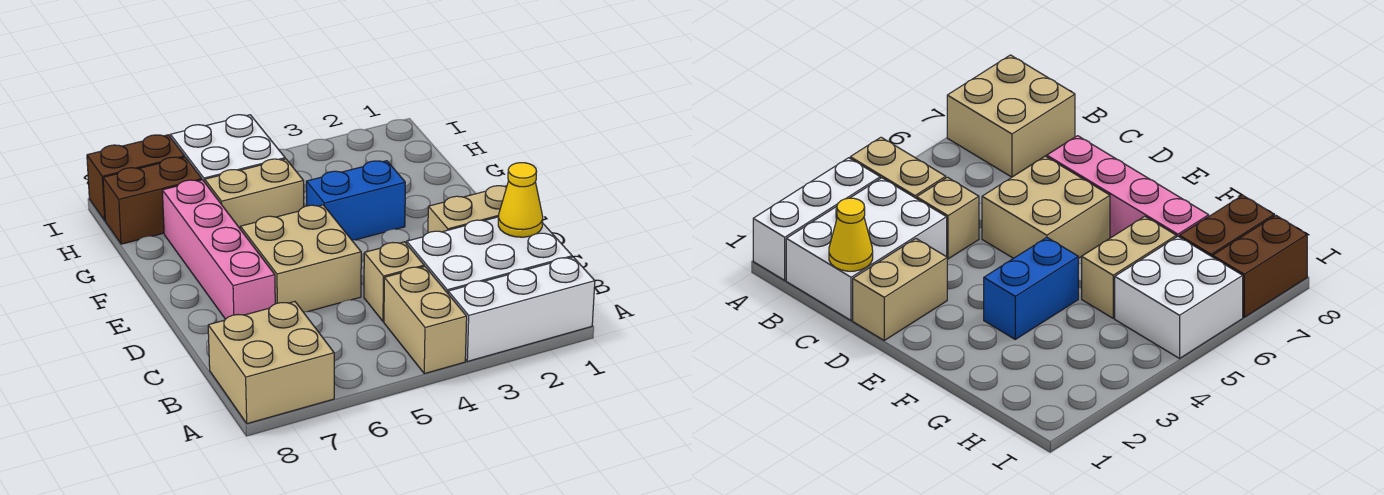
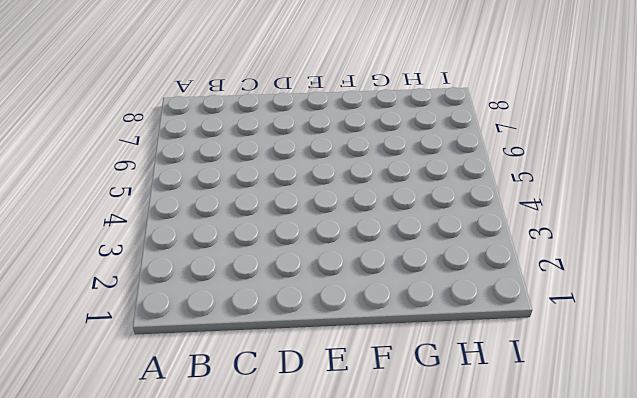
none -> white brick A1:A3 level 1
none -> tan brick A4:B4 level 1
none -> tan brick A7:B8 level 1

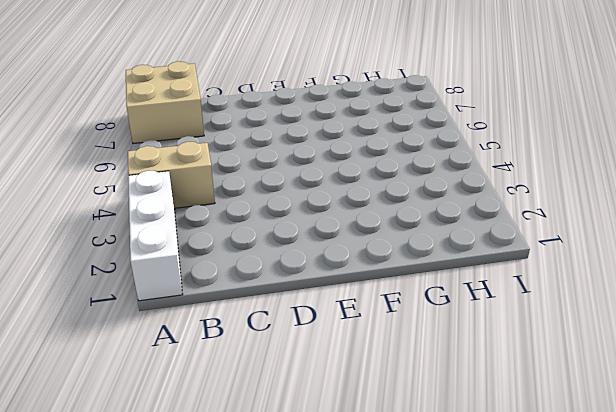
none -> white brick B1:C3 level 1
none -> tan brick C4 level 1
none -> tan brick D1:D2 level 1

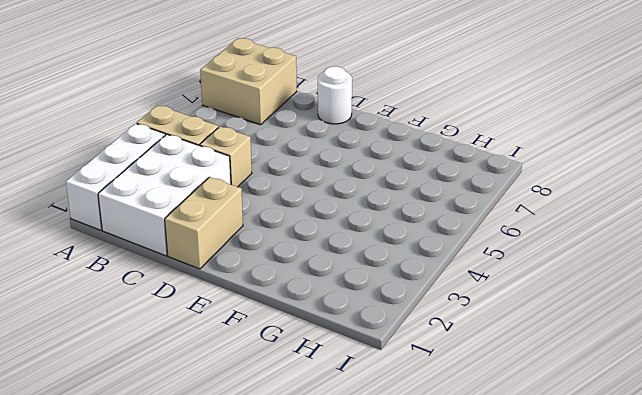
white round brick D8 level 1 -> none
none -> tan brick D5:E6 level 1
none -> pink brick D7:G7 level 1
none -> blue brick F3:F4 level 1

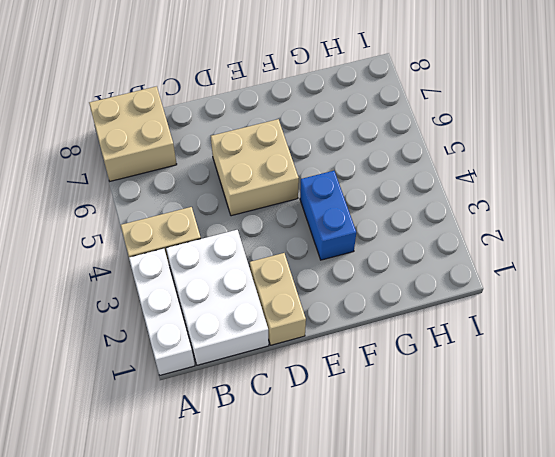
none -> tan brick C4 level 1
none -> pink brick D7:G7 level 1
none -> tan brick G5:G6 level 1

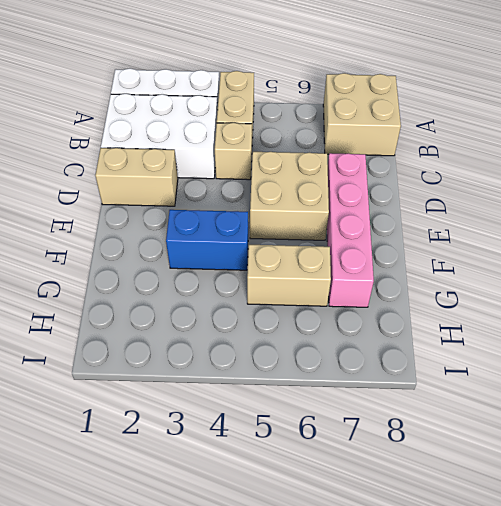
none -> white brick H5:I6 level 1
none -> brown brick H7:H8 level 1
none -> brown brick I7:I8 level 1

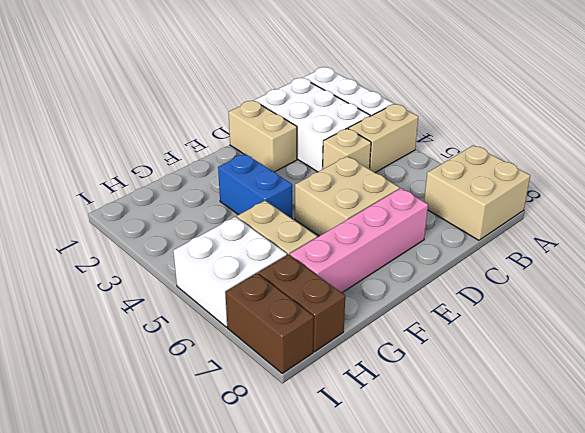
none -> yellow cone C1 level 2

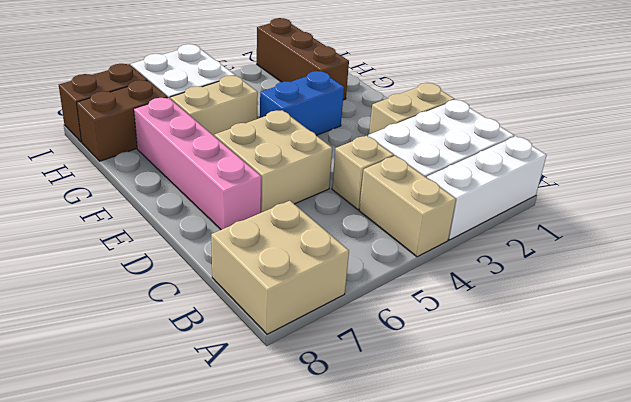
brown brick G2:I2 level 1 -> none
none -> yellow cone C1 level 2

